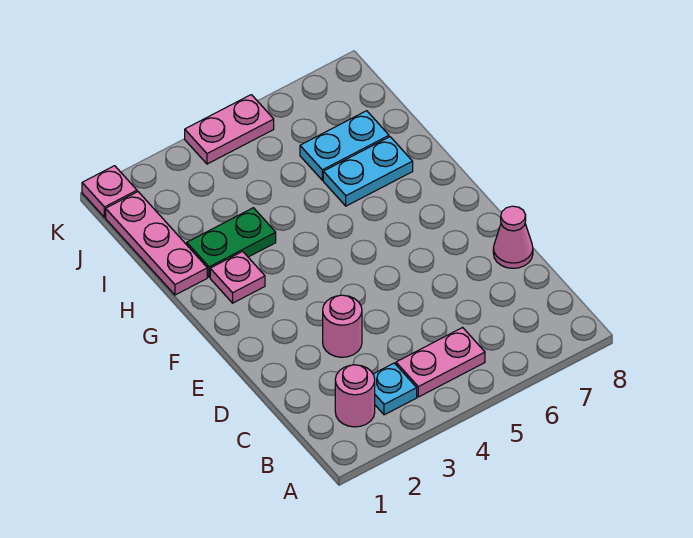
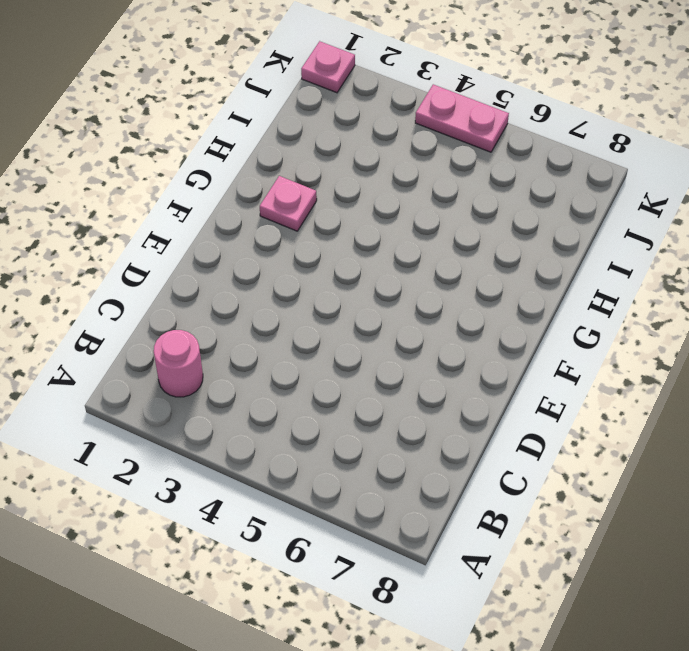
none -> cyan plate B3 level 1
none -> pink plate B4:B5 level 1
none -> pink round brick D3 level 1

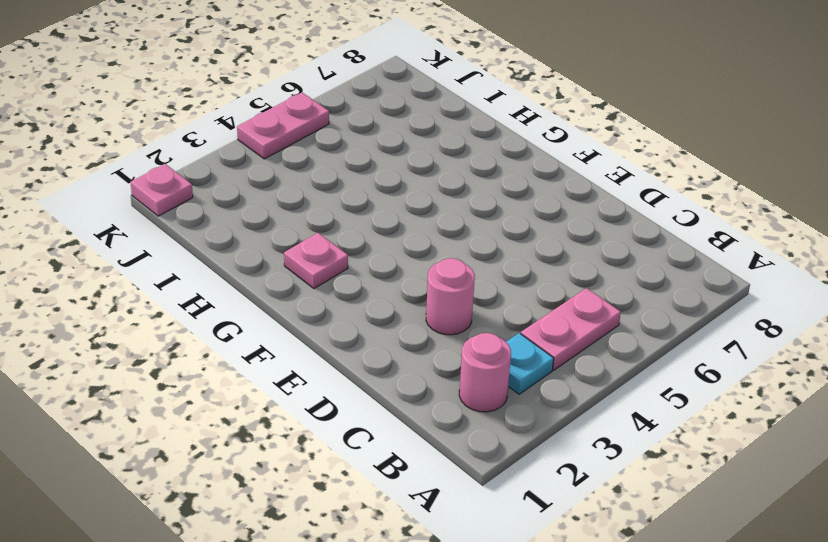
none -> pink cone D8 level 1
none -> pink plate H1:J1 level 1
none -> green plate H2:H3 level 1

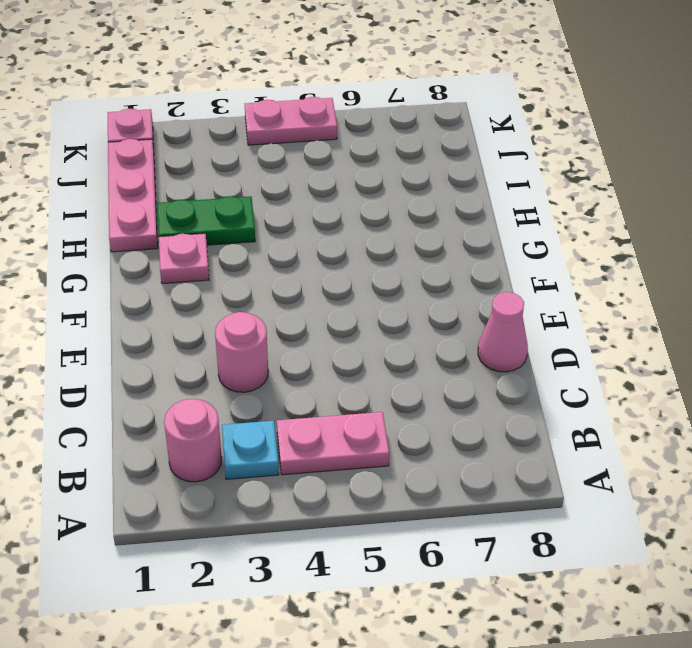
none -> cyan plate H6:H7 level 1
none -> cyan plate I6:I7 level 1

